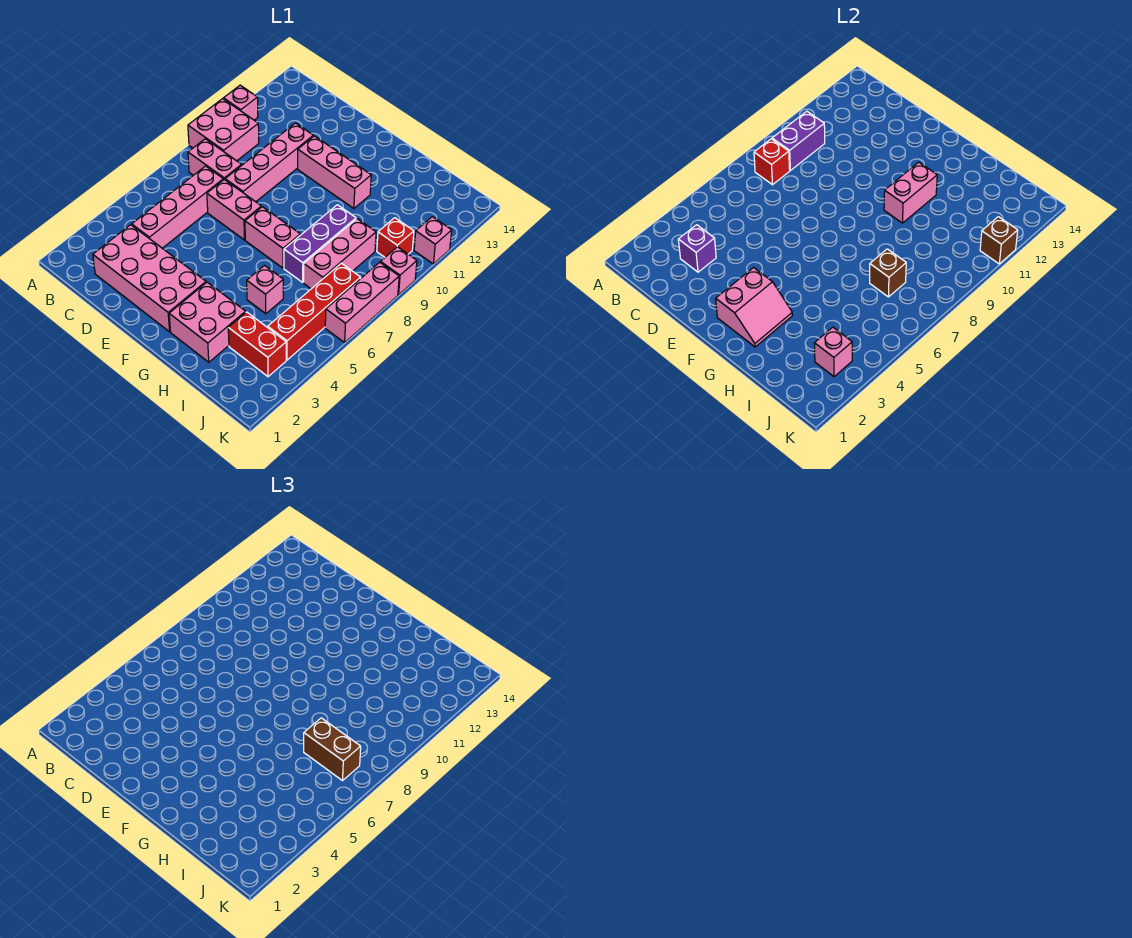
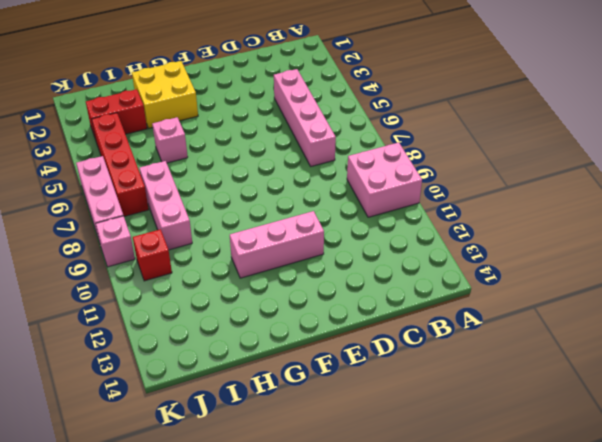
yellow brick G2:H3 level 1 -> pink brick G2:H3 level 1
none -> pink brick A11 level 1
none -> pink brick B8:C8 level 1
none -> pink brick C2:F3 level 1

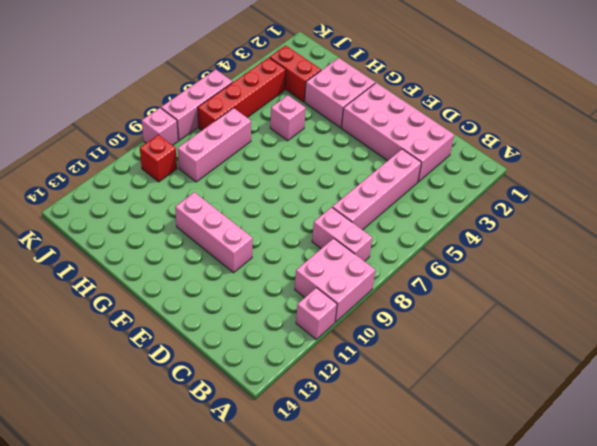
none -> pink brick D7:E7 level 1
none -> pink brick D8:D11 level 1
none -> pink brick F7:G7 level 1

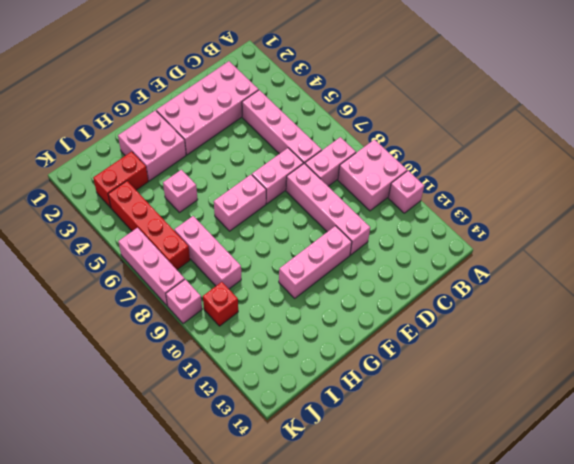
none -> purple brick H7:H9 level 1
none -> pink brick K11 level 1
none -> red brick B8 level 2

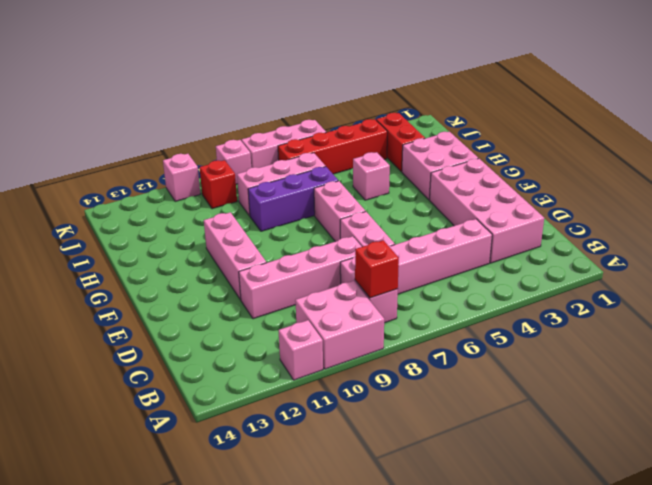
none -> purple brick B9:B10 level 2
none -> purple brick C3 level 2
none -> pink slope F2:G3 level 2 top F

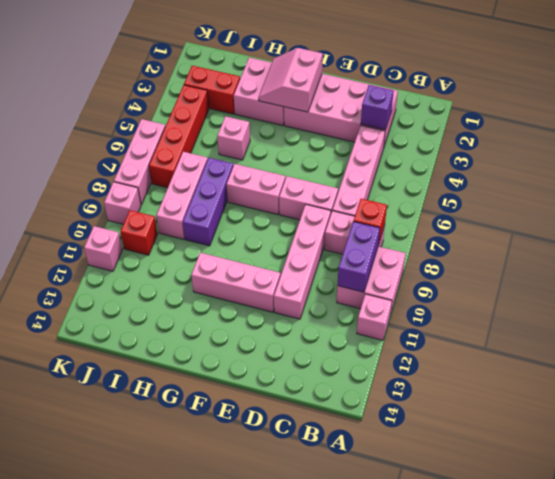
none -> pink brick G10:G11 level 2
none -> brown brick I7 level 2
none -> pink brick J3 level 2

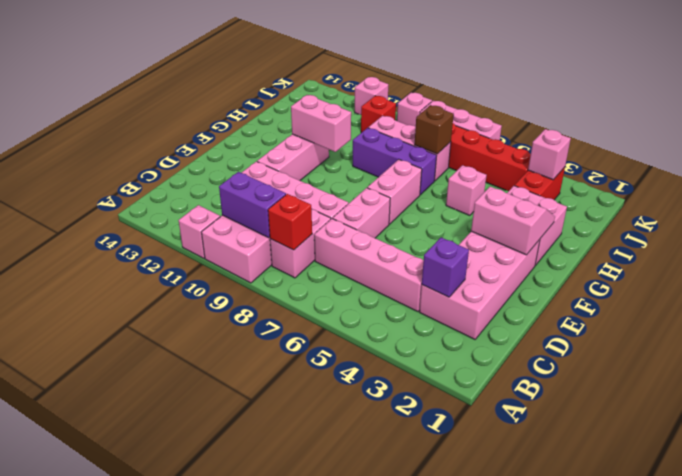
none -> brown brick K11 level 2
none -> brown brick I7:J7 level 3

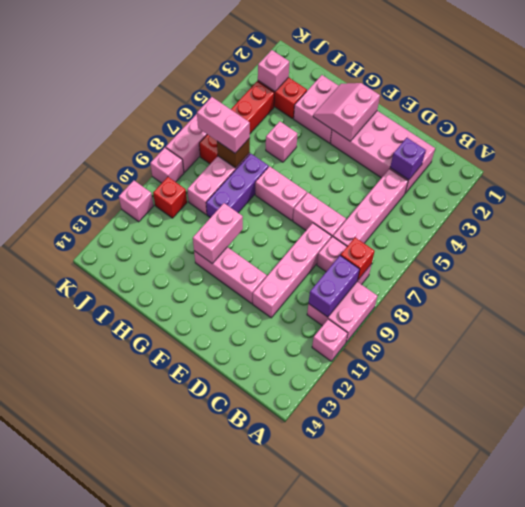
pink brick I7:J7 level 3 -> brown brick I7:J7 level 3
none -> brown brick K11 level 2

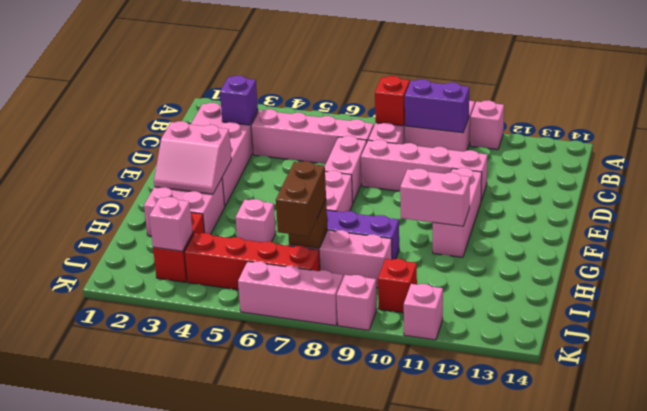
none -> brown brick K11 level 2

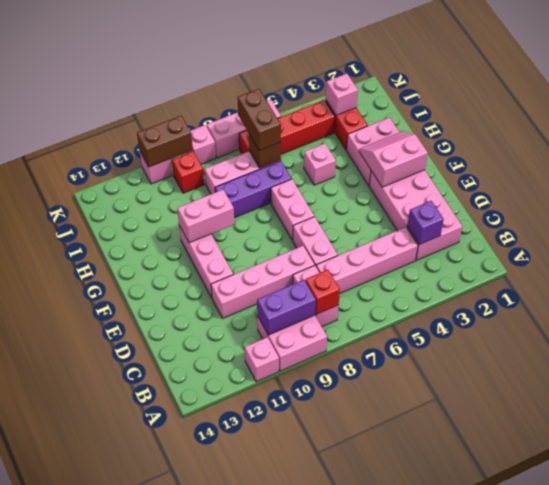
brown brick K10:K11 level 2 -> brown brick K11 level 2

